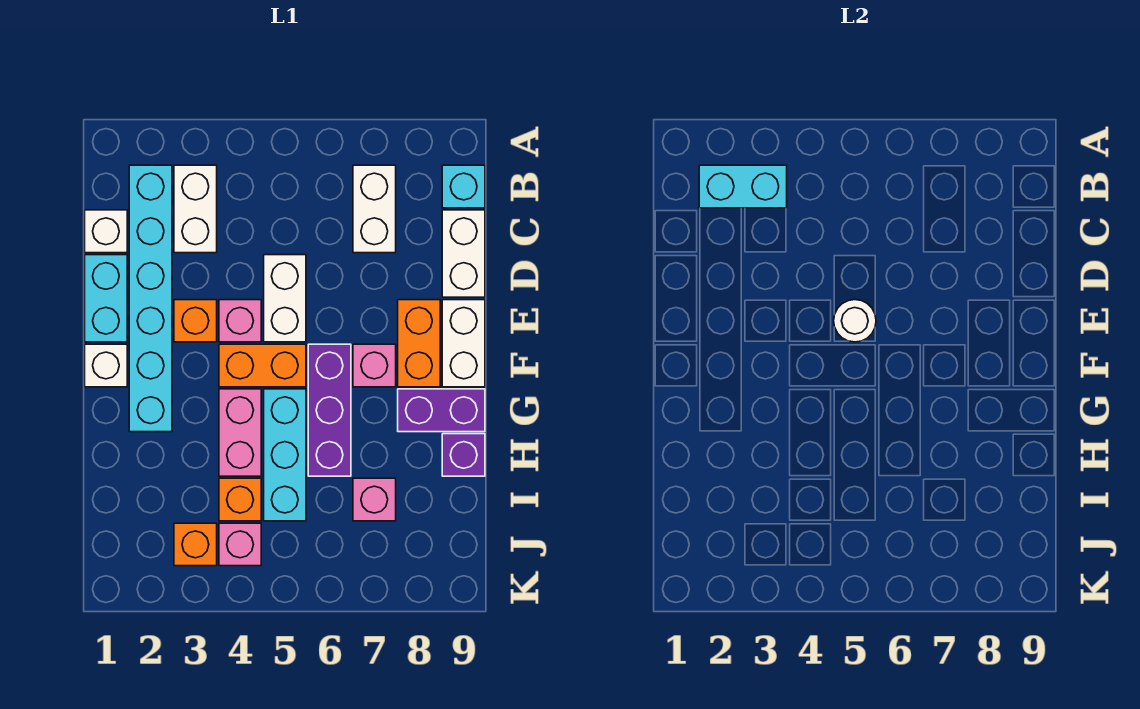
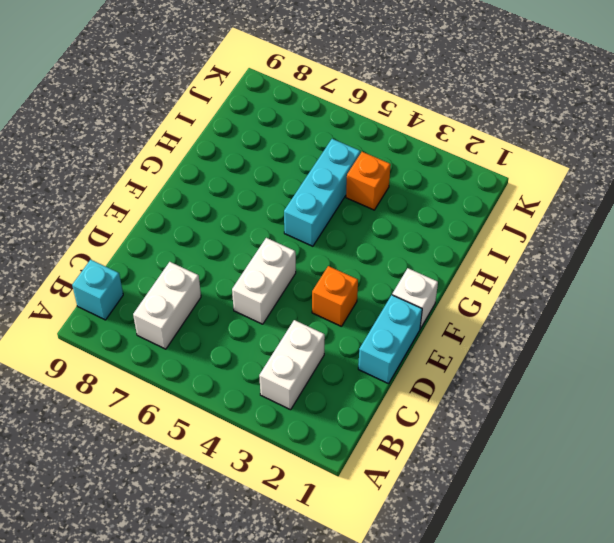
none -> cyan brick B2:G2 level 1
none -> white brick C1 level 1
none -> white brick C9:D9 level 1

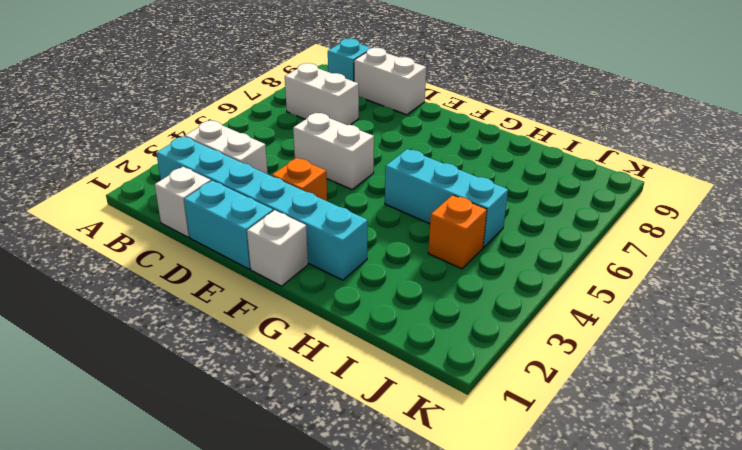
none -> pink brick E4 level 1
none -> orange brick E8:F8 level 1
none -> white brick E9:F9 level 1

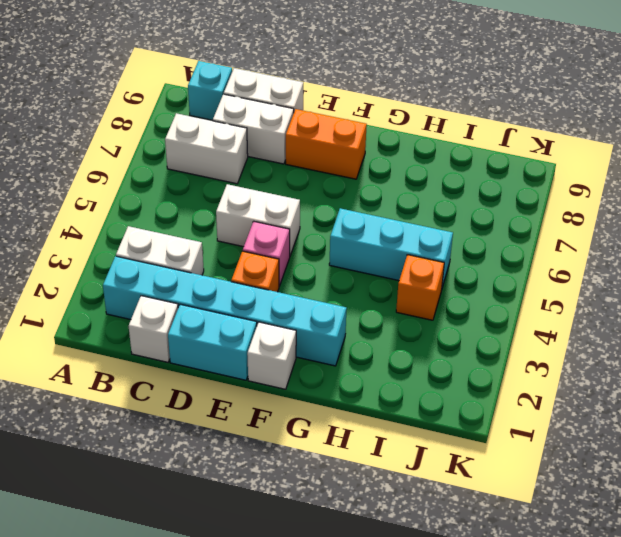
white brick C8:D8 level 1 -> white brick E9:F9 level 1
none -> orange brick F4:F5 level 1
none -> purple brick F6:H6 level 1
none -> pink brick F7 level 1

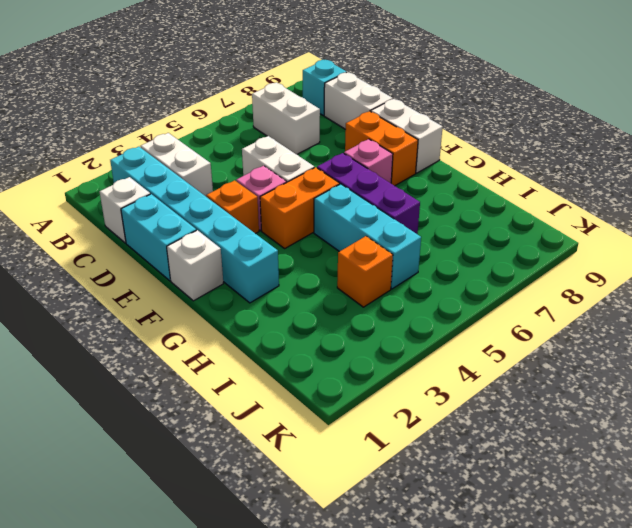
none -> pink brick G4:H4 level 1
none -> purple brick G8:G9 level 1
none -> purple brick H9 level 1

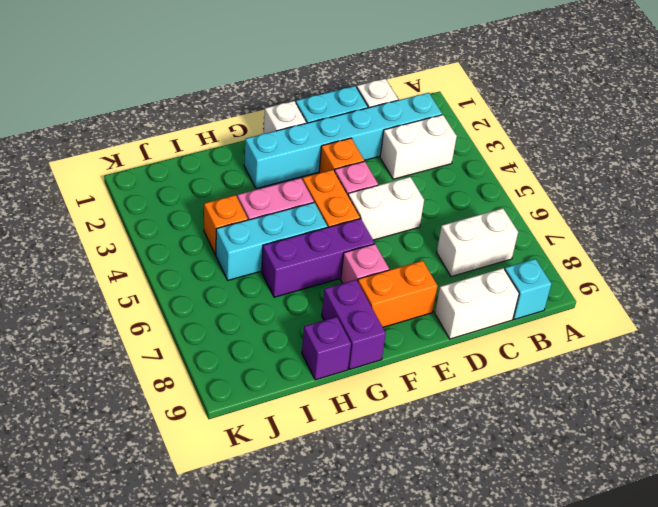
none -> white brick E9:F9 level 1
none -> pink brick I7 level 1
none -> orange brick J3 level 1

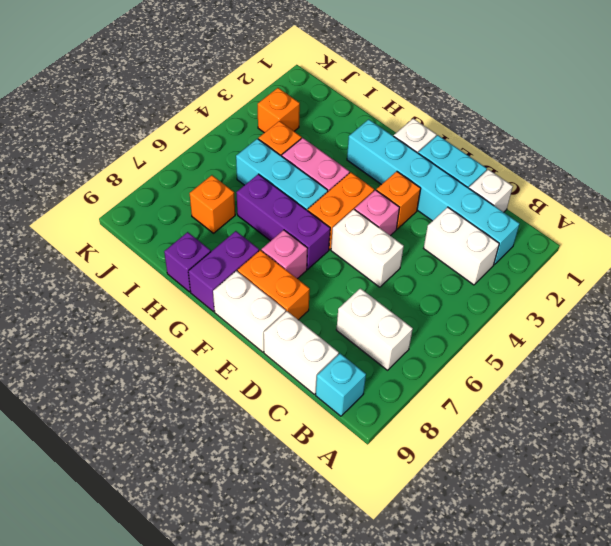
orange brick I7 level 1 -> pink brick I7 level 1
none -> pink brick J4 level 1
none -> cyan brick B2:B3 level 2
none -> white round brick E5 level 2

